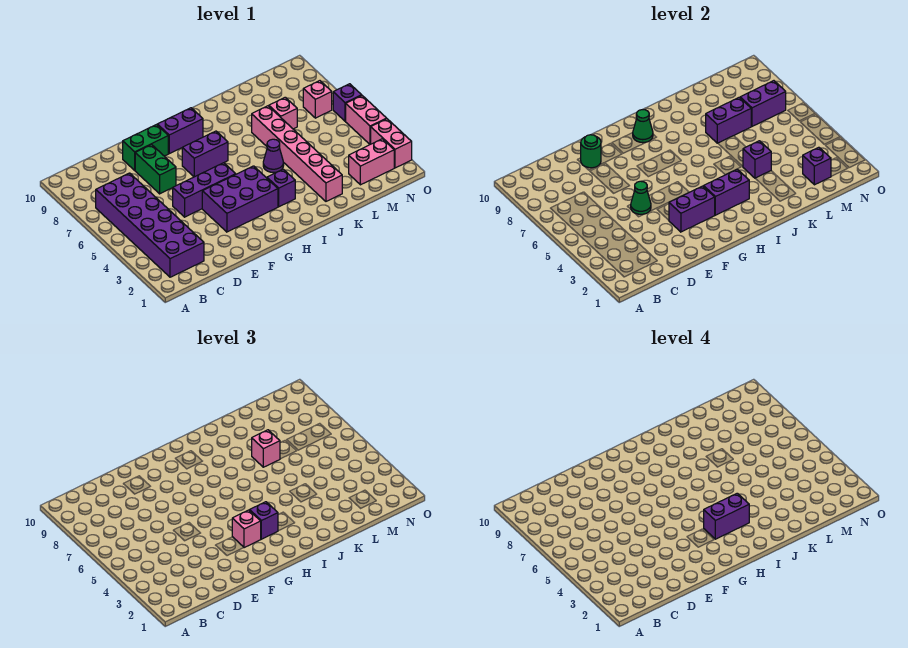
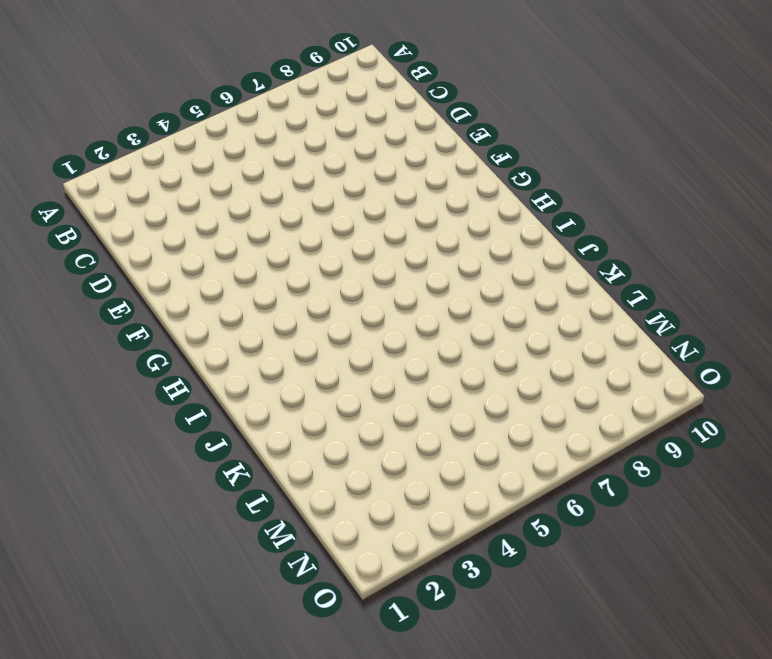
none -> purple brick B2:C7 level 1
none -> purple brick E5:G5 level 1
none -> green brick E7:E8 level 1

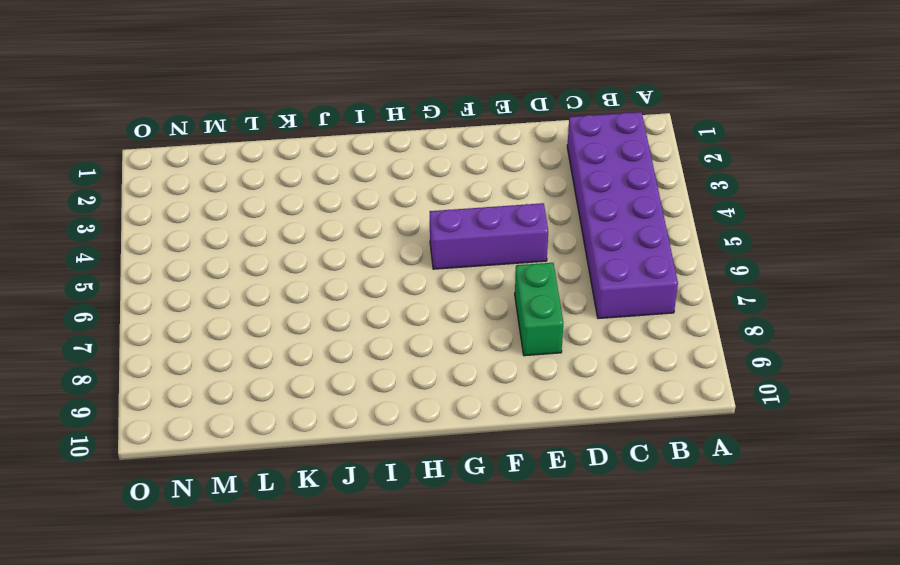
none -> green brick E9:F9 level 1
none -> purple brick F3:H4 level 1
none -> purple brick G7:H7 level 1

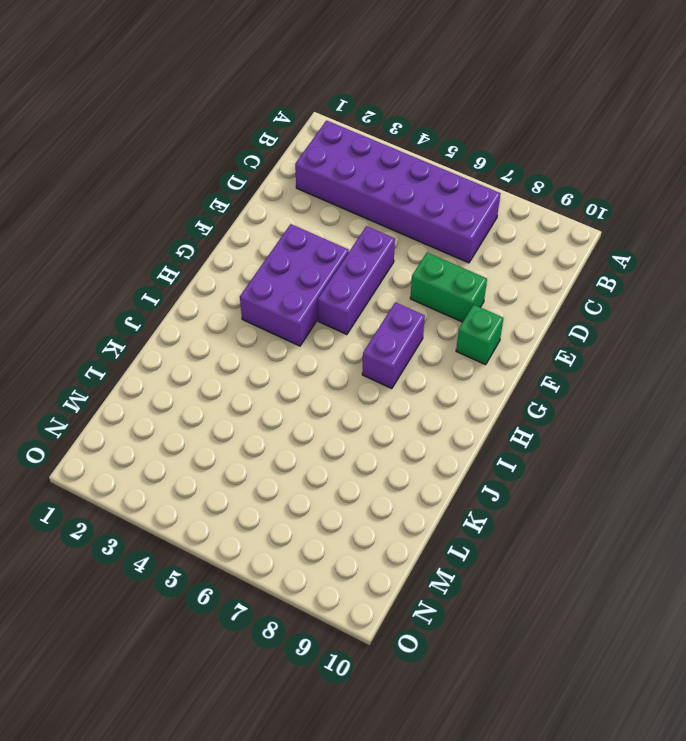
green brick F9 level 1 -> green brick E9:F9 level 1
none -> purple brick G9:H9 level 1
none -> purple brick I3 level 1
none -> purple cone J5 level 1

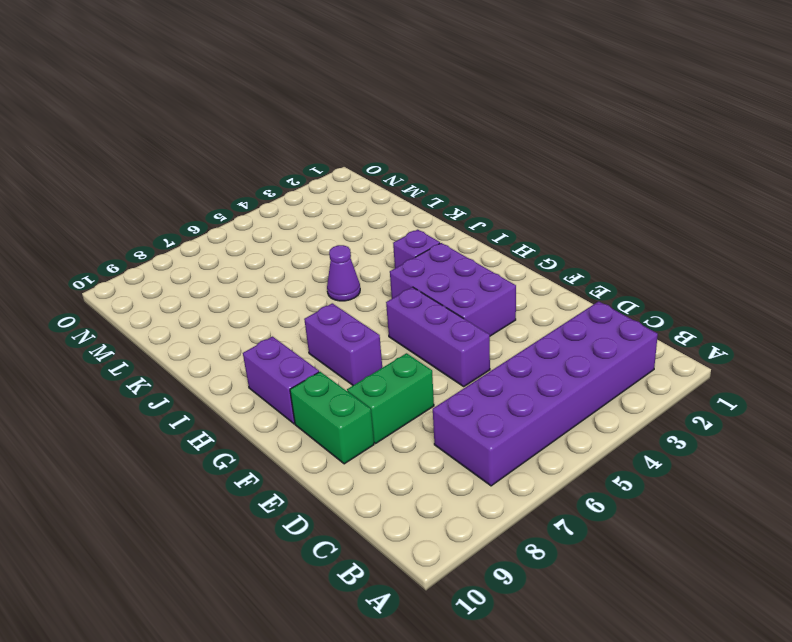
none -> pink brick K2:K7 level 1
none -> pink brick L7 level 1
none -> pink brick M2:N2 level 1

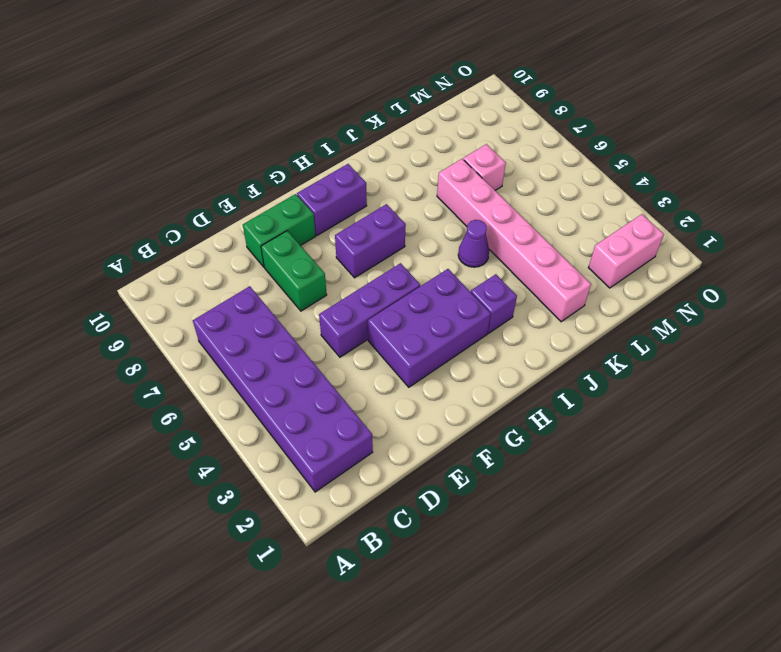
none -> pink brick N7 level 1
none -> pink brick O2:O3 level 1
none -> pink brick O4:O5 level 1

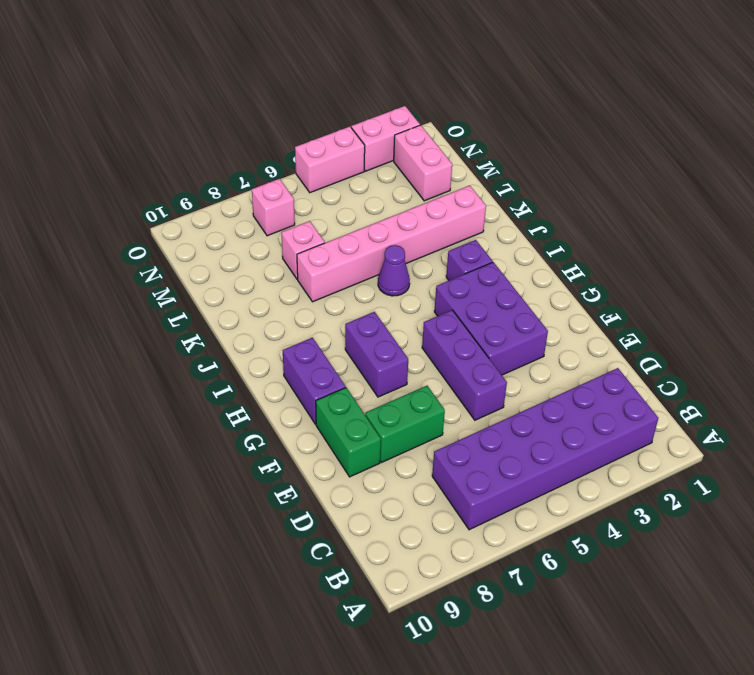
none -> purple brick O6 level 1
none -> green cone E5 level 2
none -> green round brick E9 level 2

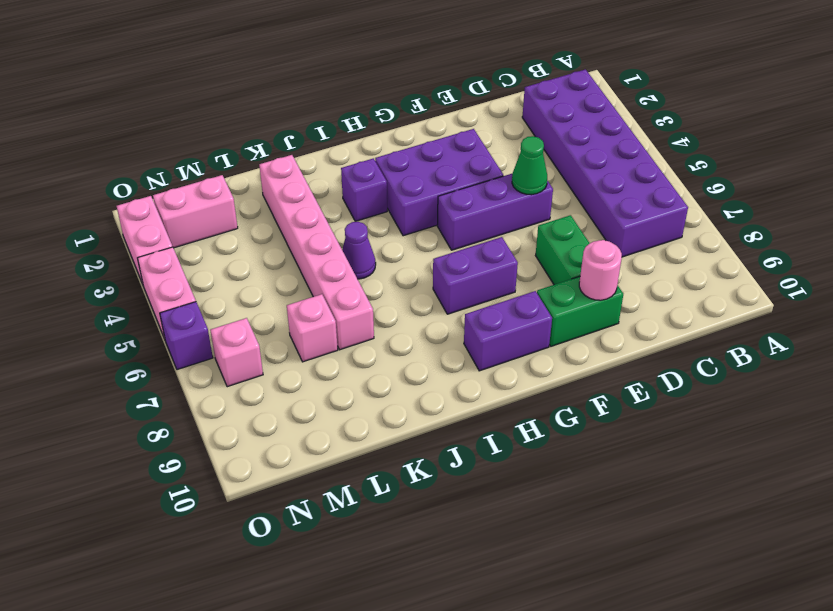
pink round brick E9 level 2 -> green round brick E9 level 2
none -> purple brick F3:G3 level 2
none -> purple brick H3:I3 level 2
none -> green cone H9 level 2

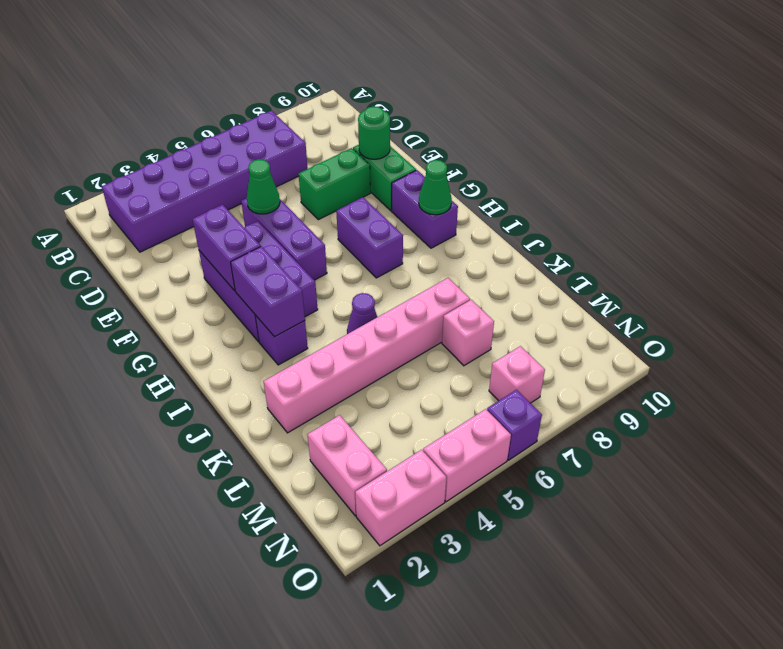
none -> purple brick K4 level 2
none -> purple brick K7:L7 level 2
none -> purple brick M2 level 2

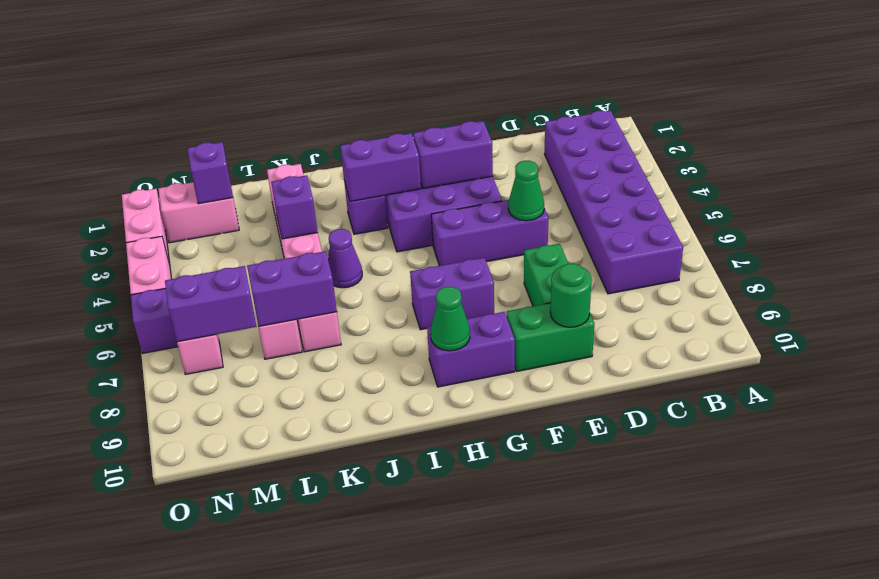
none -> pink brick G3 level 3
none -> purple brick H3 level 3
none -> pink brick K7 level 3

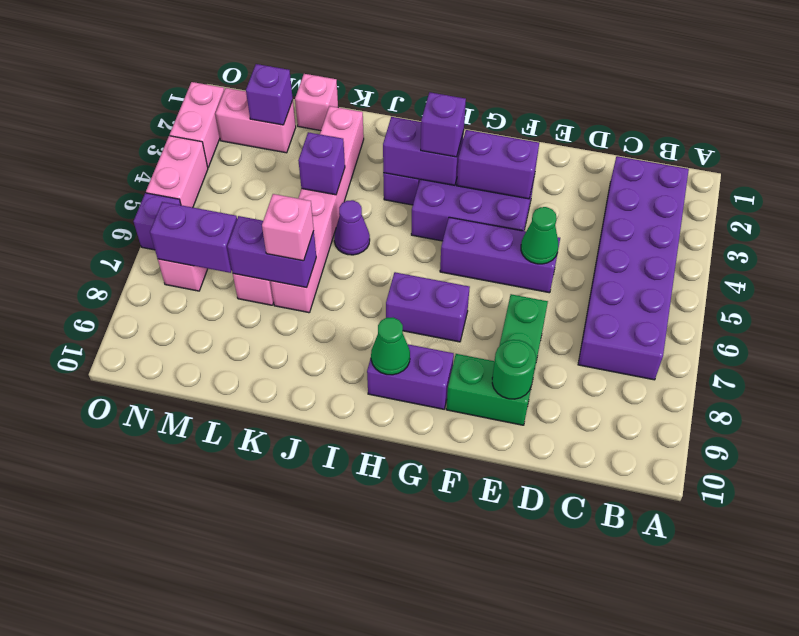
pink brick L1 level 1 -> pink brick G3 level 3
none -> purple brick H3:I3 level 4

